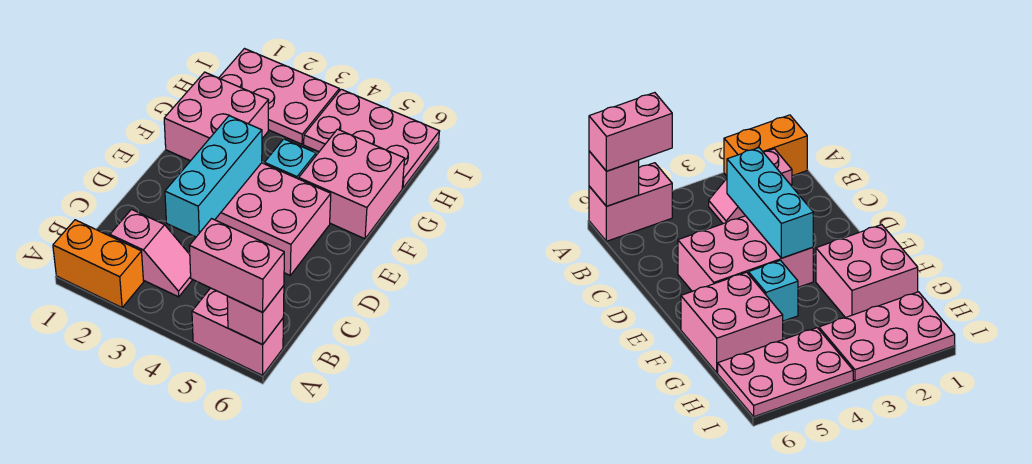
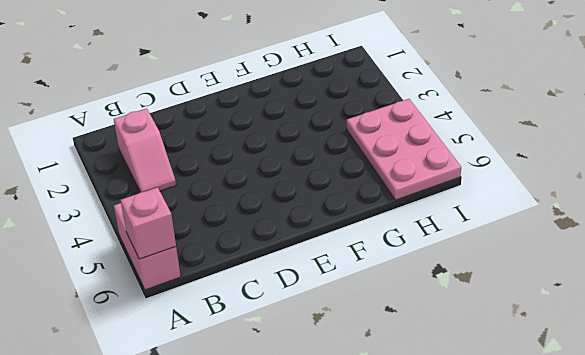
none -> orange brick A1:A2 level 1
none -> pink brick D3:E5 level 1
none -> pink brick F1:G2 level 1

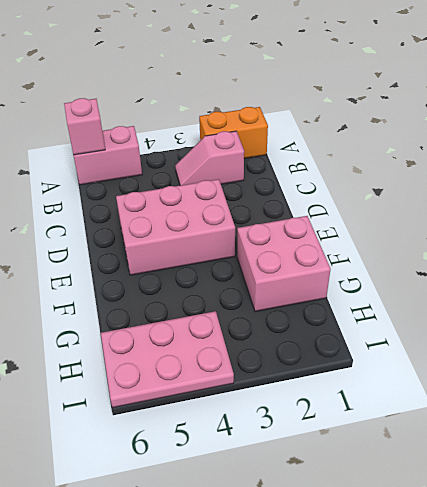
none -> cyan brick F4 level 1
none -> pink brick F5:G6 level 1
none -> pink plate H1:I3 level 1

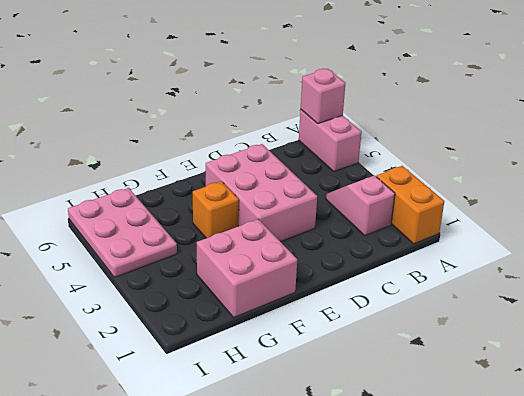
orange brick F4 level 1 -> cyan brick F4 level 1
none -> pink brick F5:G6 level 1
none -> pink plate H1:I3 level 1
none -> cyan brick C3:E3 level 2

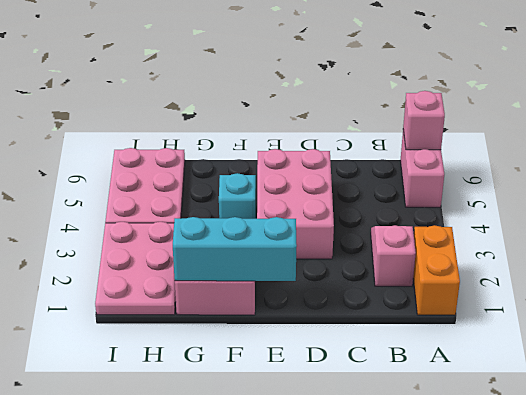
cyan brick E1:G1 level 2 -> cyan brick C3:E3 level 2
none -> pink brick F5:G6 level 1
none -> pink brick A5:A6 level 3

